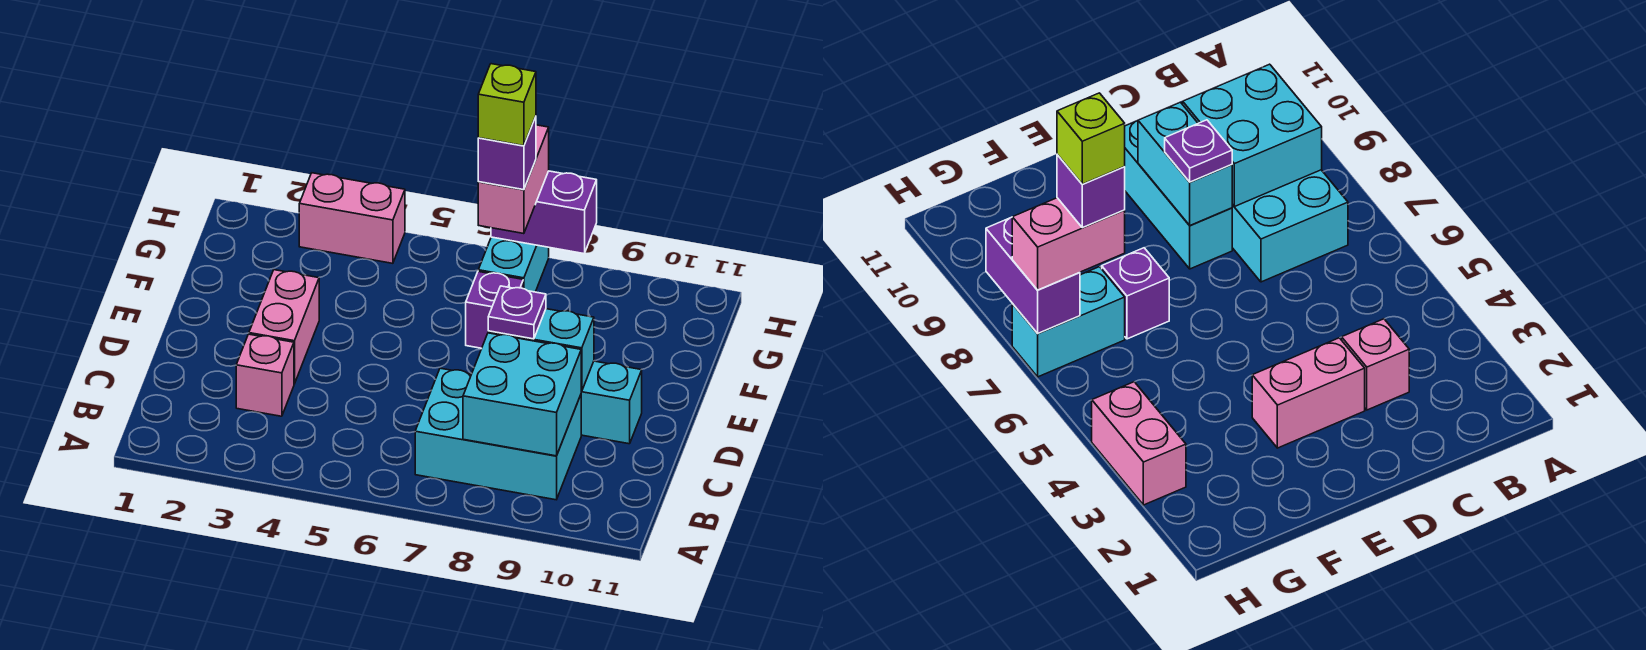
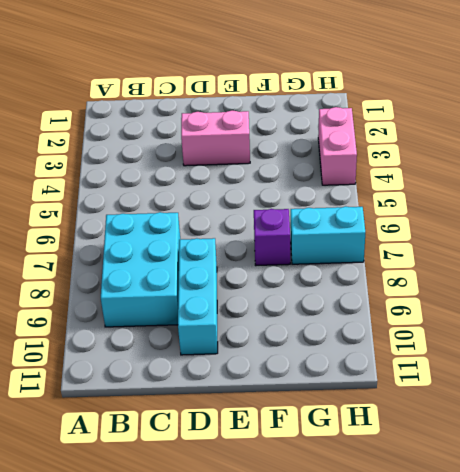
none -> pink brick C3 level 1
none -> cyan brick B8:C9 level 2
none -> cyan brick D8:D9 level 2

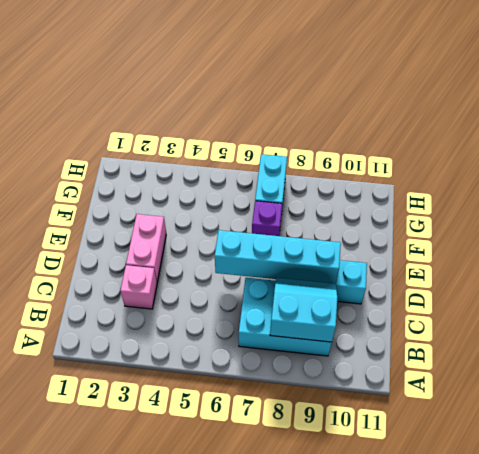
cyan slope B8:C9 level 2 top B -> cyan brick B8:C9 level 2
cyan brick D6:D9 level 2 -> cyan brick D8:D9 level 2
none -> pink brick H3:H4 level 1
none -> purple brick H7:H8 level 2
none -> purple plate D8 level 3

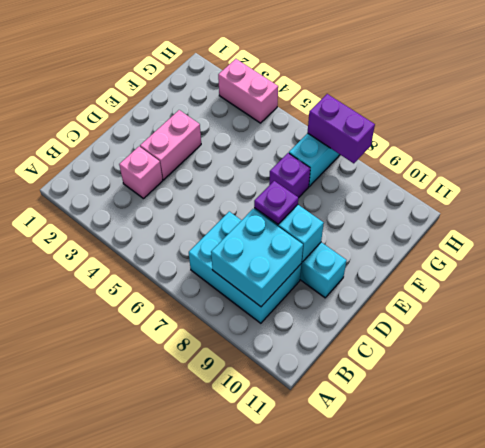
none -> pink brick G7:H7 level 3
none -> purple brick G7 level 4
none -> lime brick G7 level 5

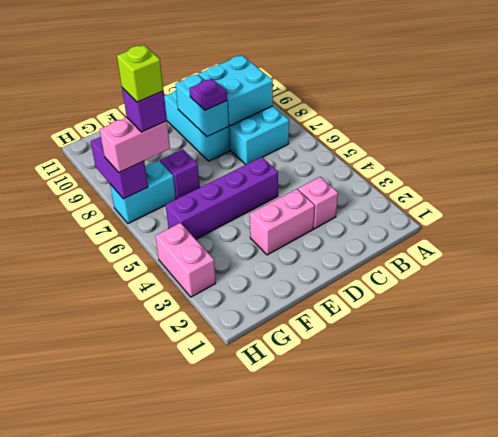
purple brick D5:G5 level 1 -> none

